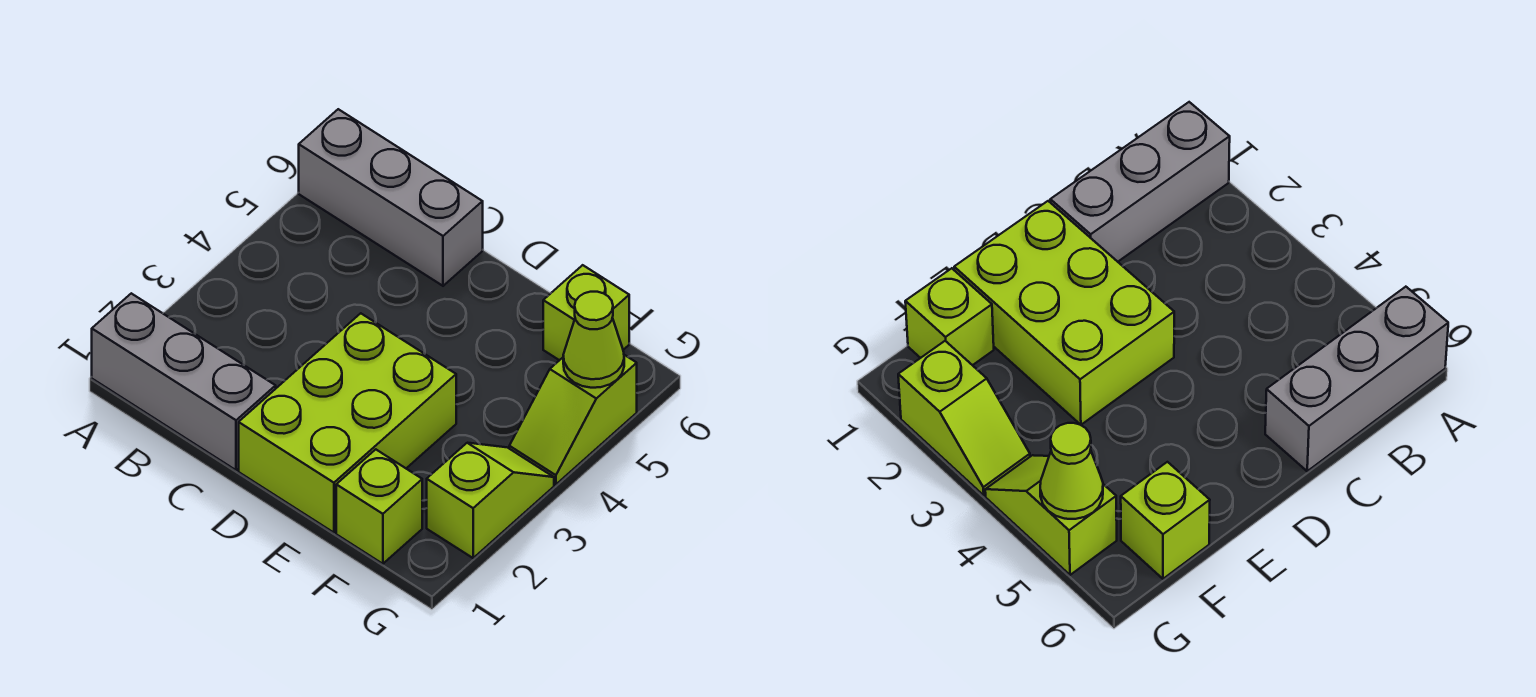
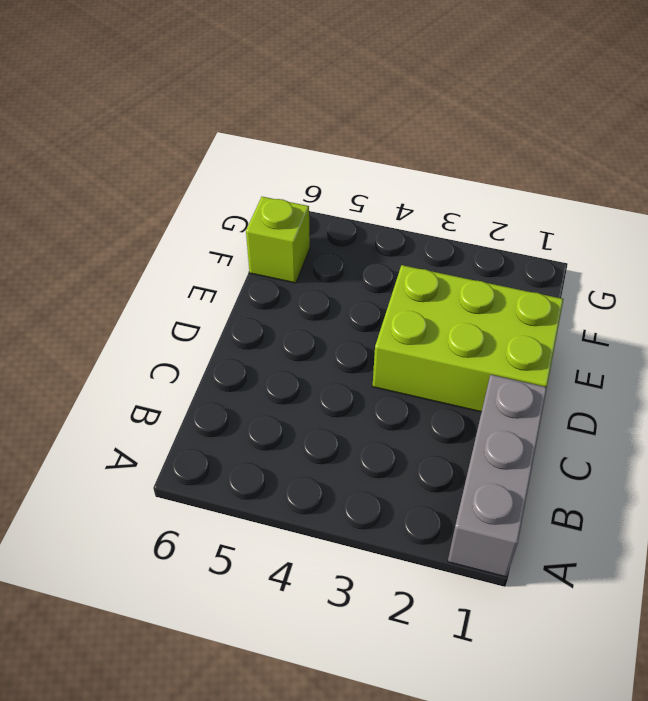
none -> grey brick A6:C6 level 1
none -> lime brick F1 level 1

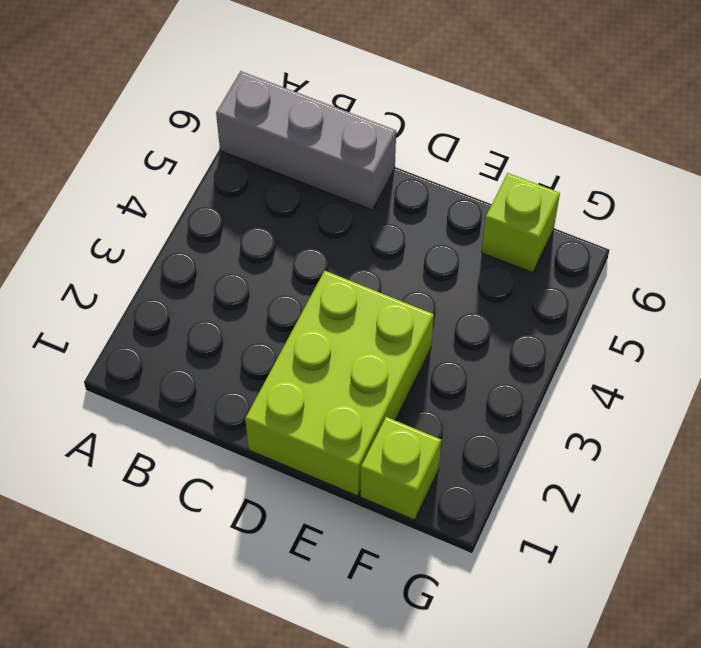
none -> grey brick A1:C1 level 1
none -> lime slope G2:G3 level 1 top 2

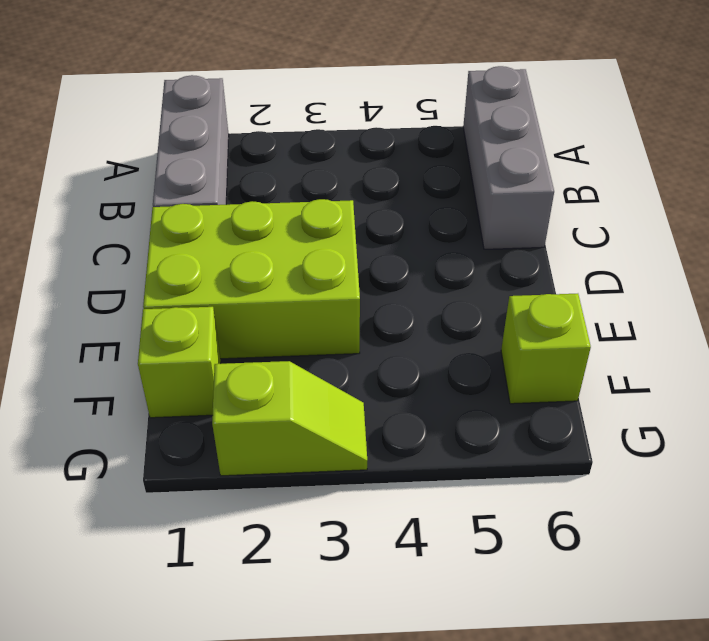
none -> lime slope G4:G5 level 1 top 5
none -> lime cone G5 level 2

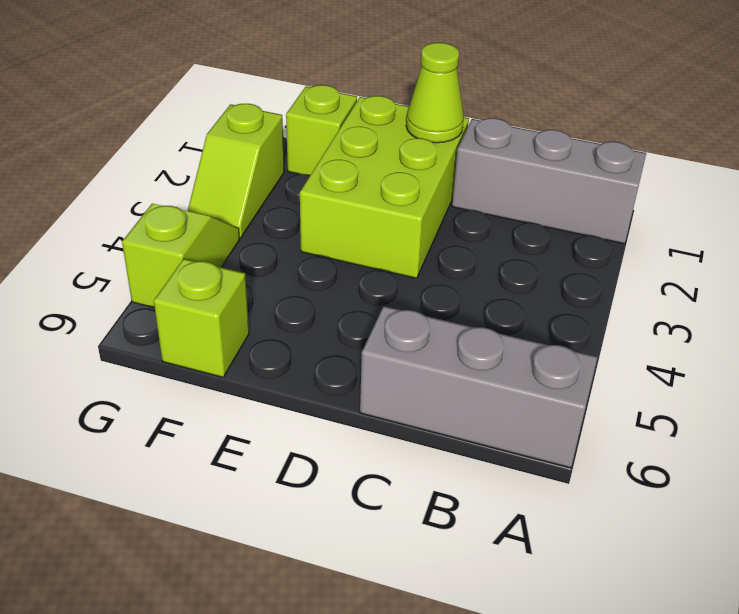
lime cone D1 level 2 -> lime cone G5 level 2

